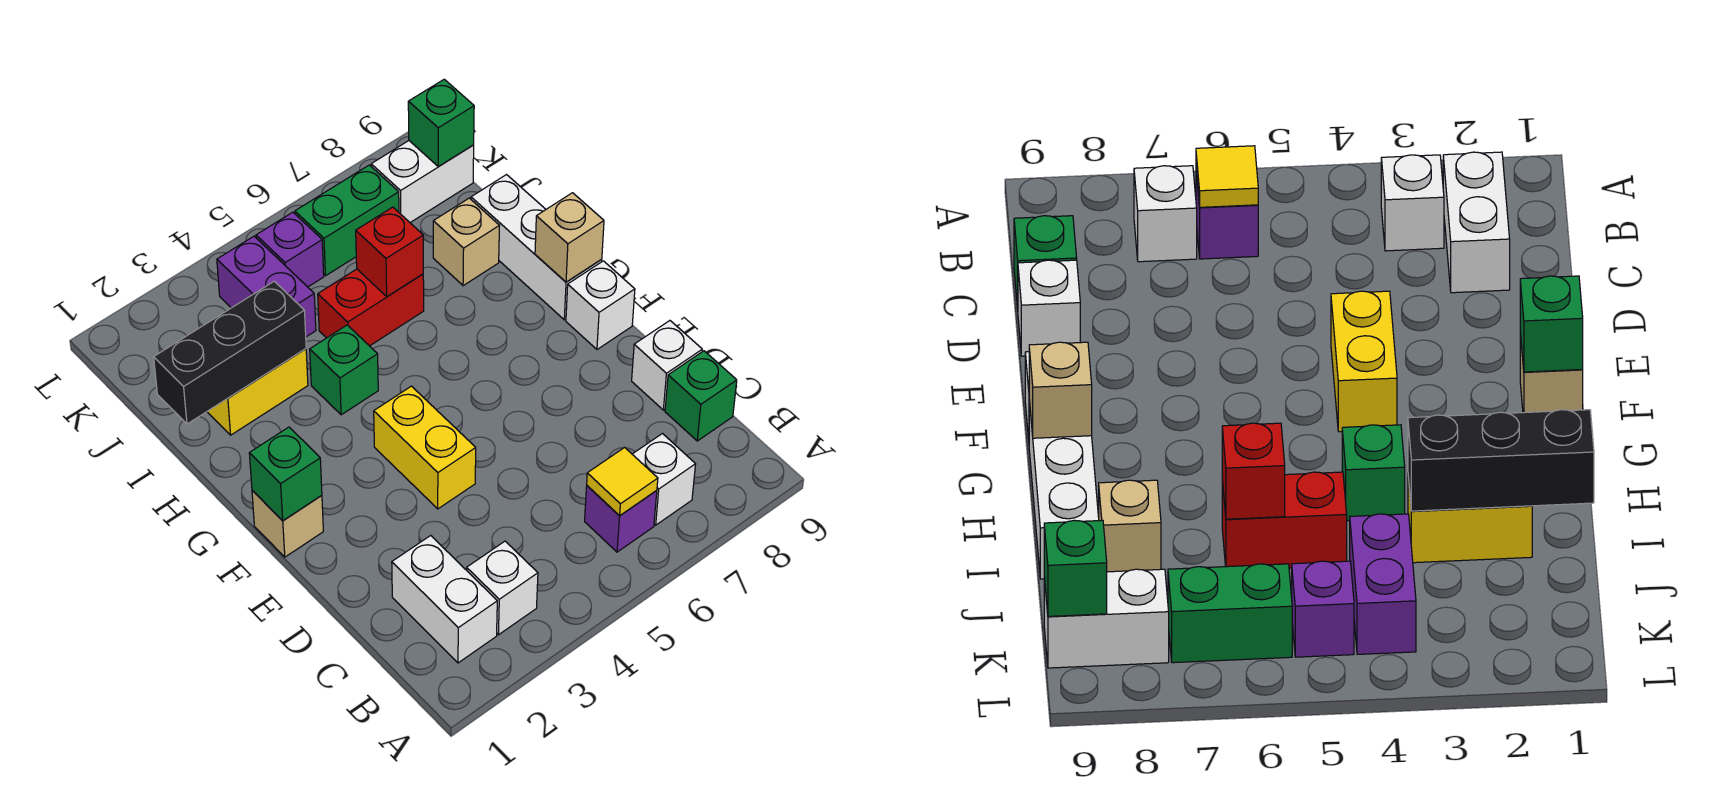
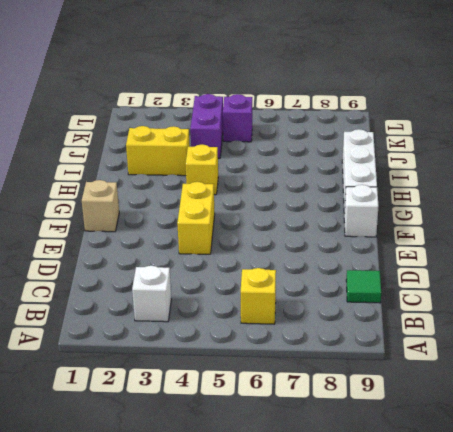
yellow brick B6 level 1 -> purple brick B6 level 1
green tile C9 level 1 -> green brick C9 level 1
yellow brick H4 level 1 -> green brick H4 level 1
none -> white brick B2:C2 level 1
none -> white brick B7 level 1
none -> white brick D9 level 1

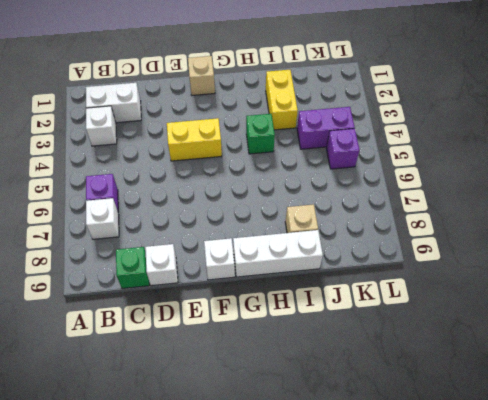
none -> red brick I5:I6 level 1
none -> green brick K6:K7 level 1
none -> white brick K8:K9 level 1

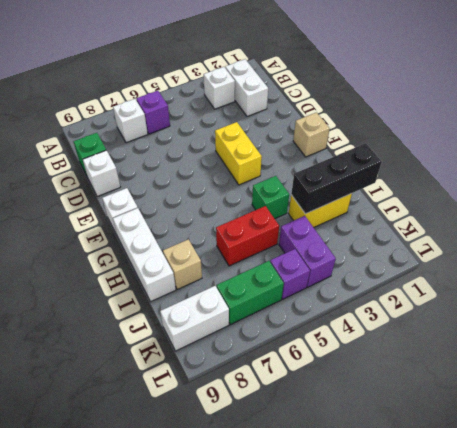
none -> yellow tile B6 level 2
none -> green brick F1 level 2
none -> tan brick G9 level 2

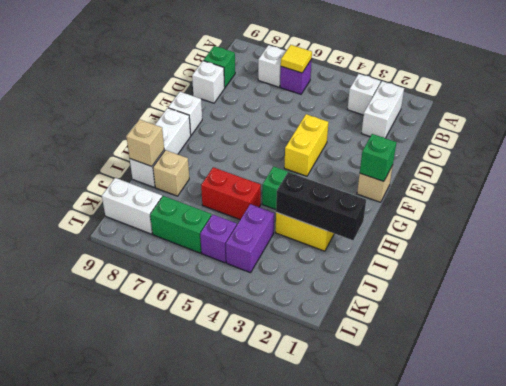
tan brick I9 level 2 -> tan brick G9 level 2
none -> red brick I6 level 2
none -> green brick K9 level 2

